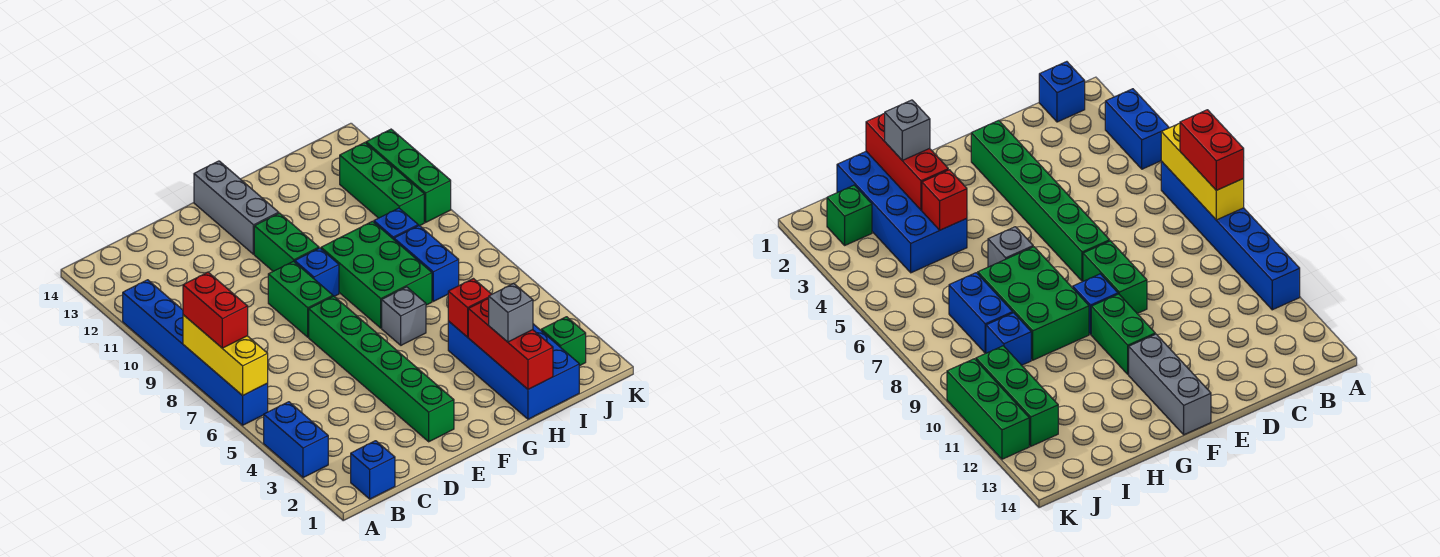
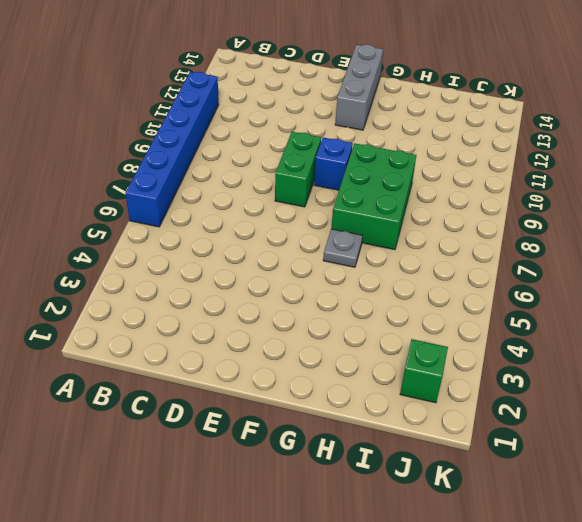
grey plate G6 level 1 -> grey brick G6 level 1
none -> blue brick A3:A4 level 1
none -> blue brick B1 level 1
none -> green brick E2:E7 level 1

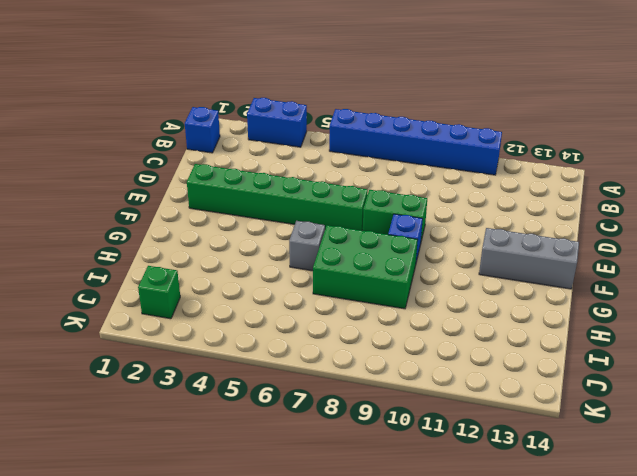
none -> green brick F10:F11 level 1
none -> blue brick H1:I4 level 1
none -> blue brick I7:I8 level 1

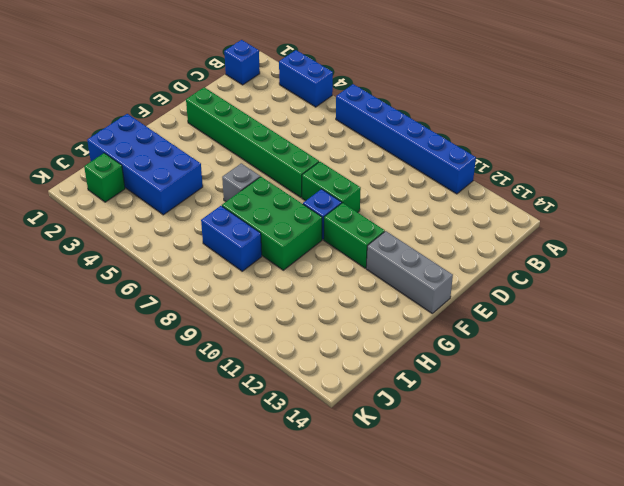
none -> blue brick I9 level 1
none -> green brick J10:J12 level 1
none -> green brick K10:K12 level 1

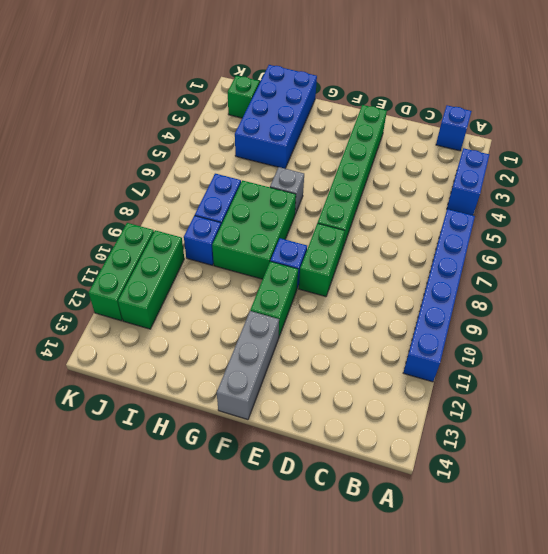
none -> yellow brick A6:A8 level 2
none -> red brick H1:H3 level 2
none -> red brick H4 level 2

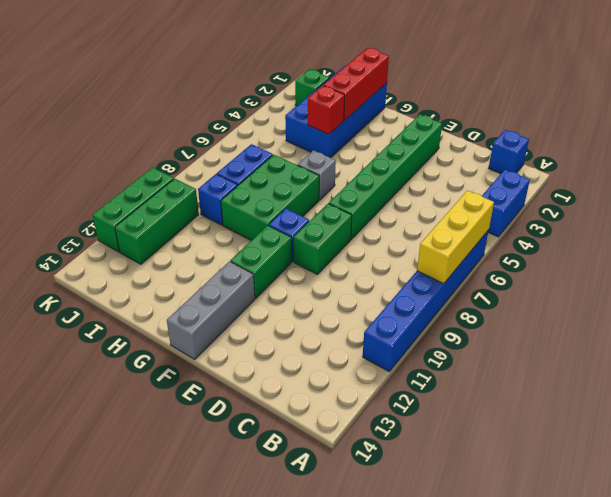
none -> red brick A7:A8 level 3
none -> grey brick H2 level 3

